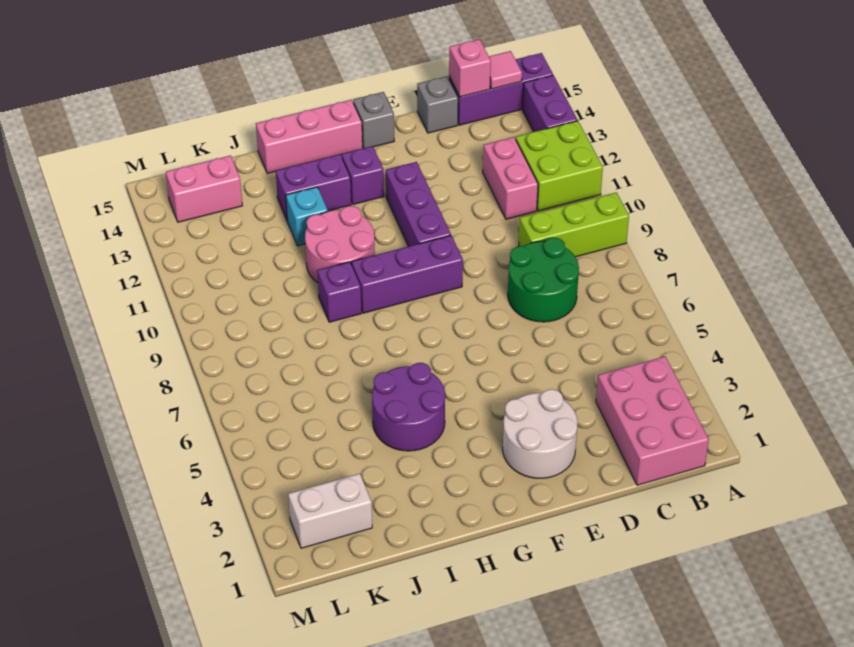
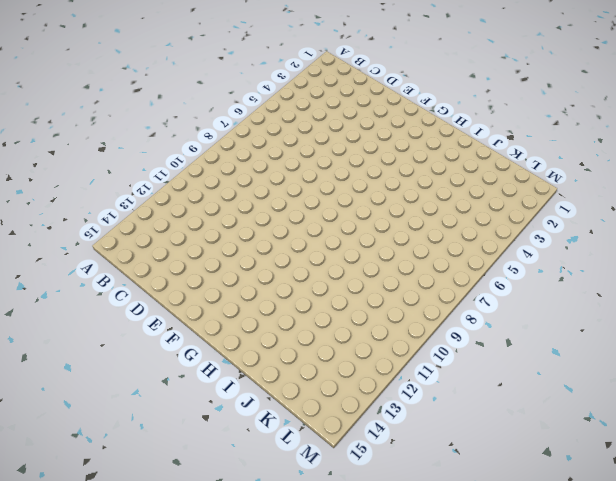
none -> lime brick A9:C9 level 1
none -> lime brick A11:B12 level 1
none -> purple brick A13:A14 level 1

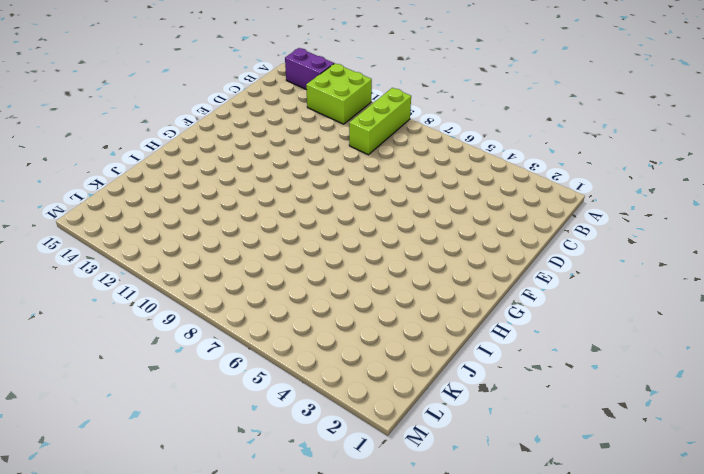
none -> purple brick A15:C15 level 1
none -> pink brick B1:C3 level 1
none -> green round brick C7:D8 level 1

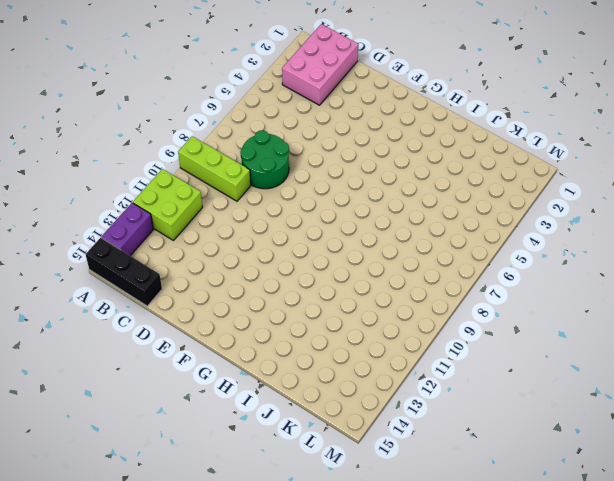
black brick A15:C15 level 1 -> purple brick A15:C15 level 1
none -> pink brick C11:C12 level 1
none -> grey brick D15 level 1
none -> white round brick E2:F3 level 1

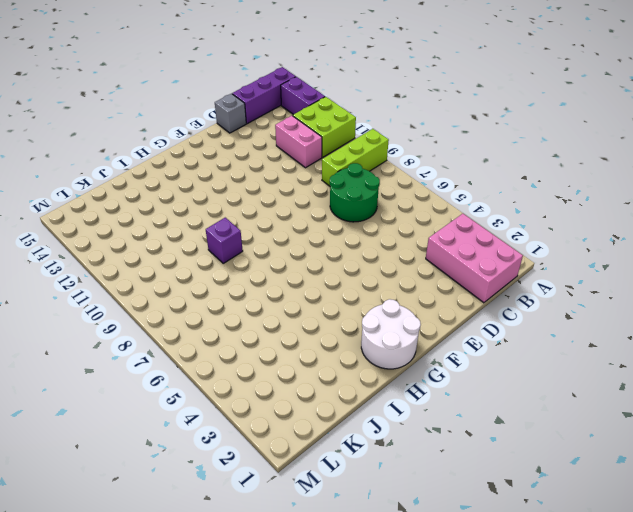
white round brick G1:H2 level 1 -> white round brick E2:F3 level 1
none -> purple brick F9:H9 level 1
none -> purple brick F10:F12 level 1
none -> grey brick F15 level 1

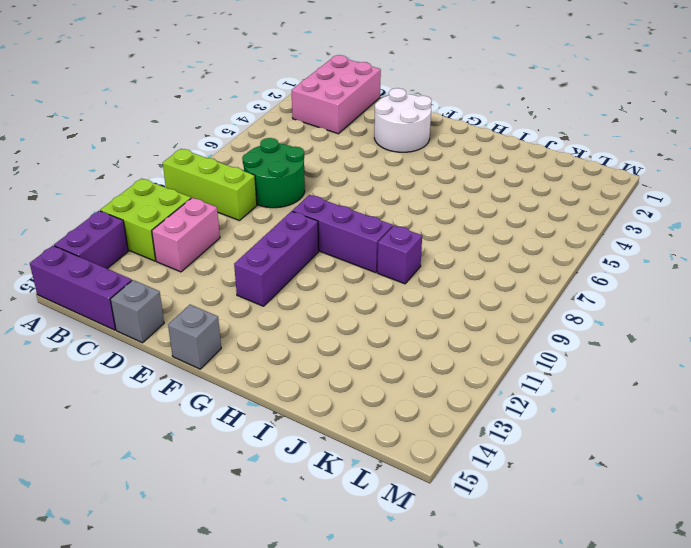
none -> purple brick G13 level 1
none -> pink brick G15:I15 level 1
none -> purple round brick H4:I5 level 1

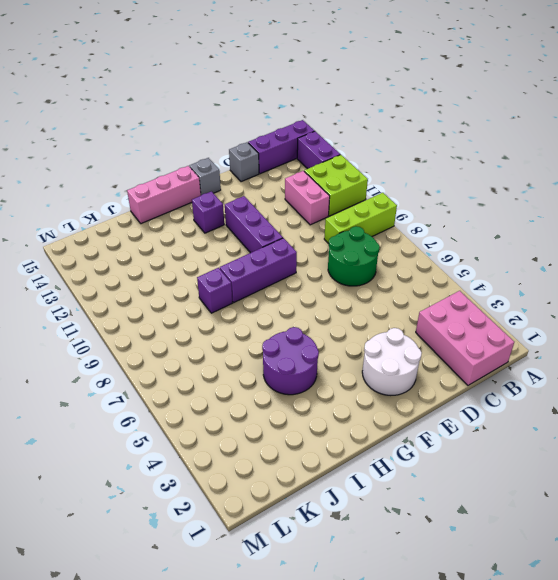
none -> pink round brick H10:I11 level 1
none -> purple brick H13:I13 level 1
none -> cyan brick I12 level 1

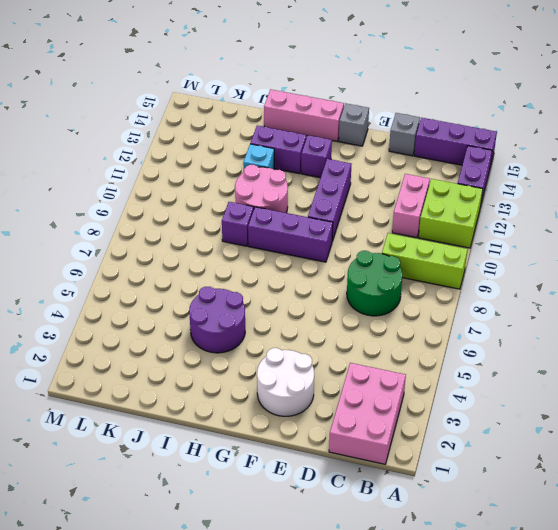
none -> white brick K2:L2 level 1
none -> pink brick K14:L14 level 1
none -> pink tile B15 level 2

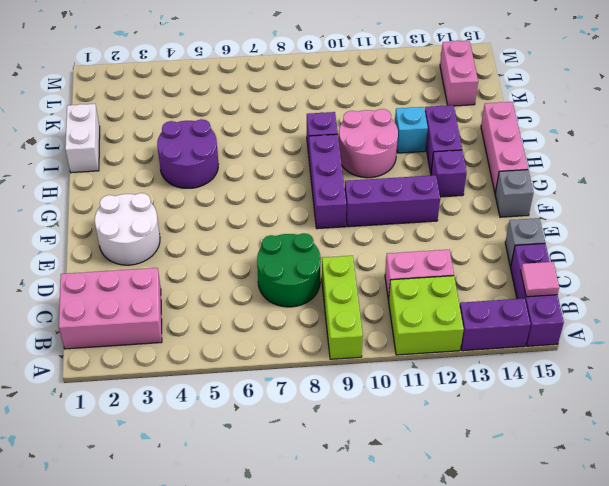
white brick I1:J1 level 1 -> white brick K2:L2 level 1
none -> pink brick C15 level 2

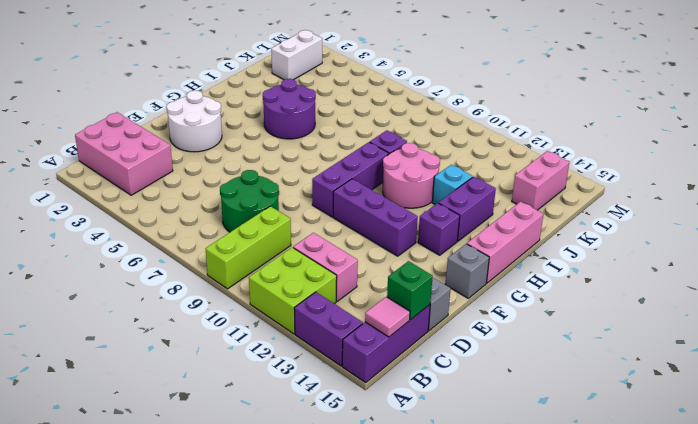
green brick C15 level 2 -> pink brick C15 level 2

